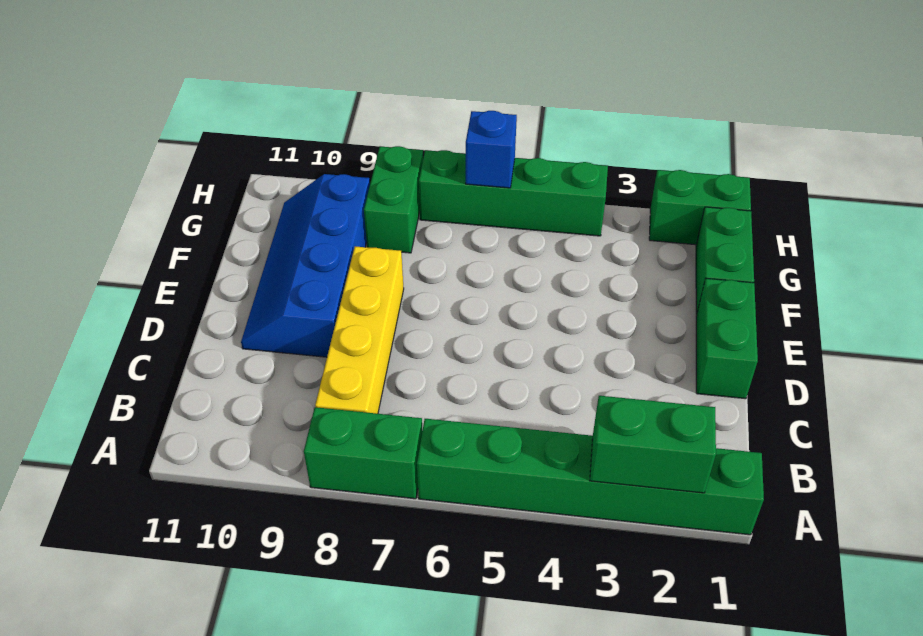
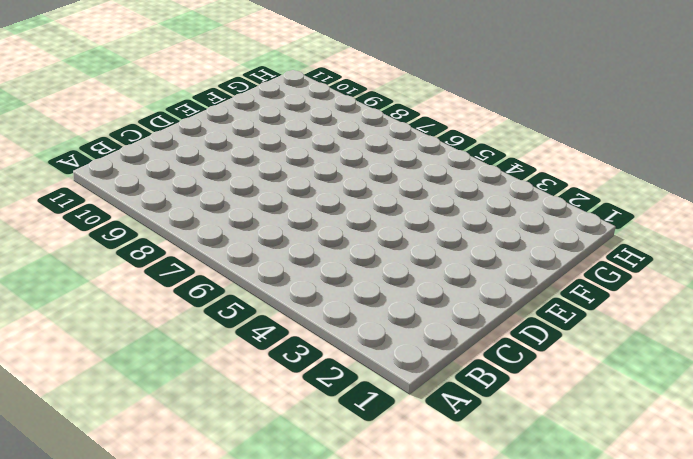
none -> green brick A1:A6 level 1
none -> green brick A7:A8 level 1

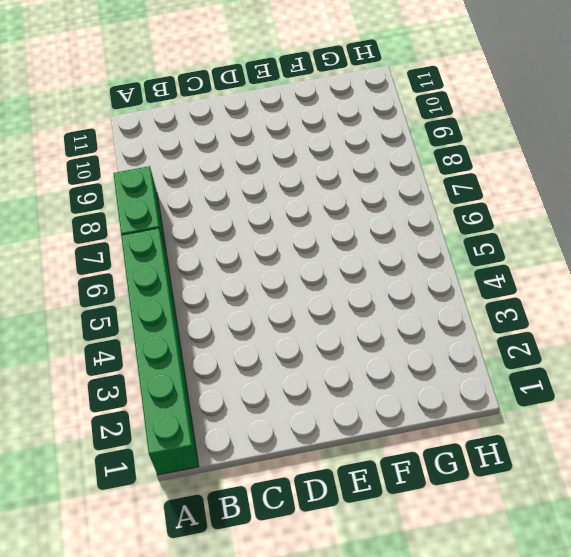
none -> yellow brick B8:E8 level 1
none -> green brick D1:E1 level 1

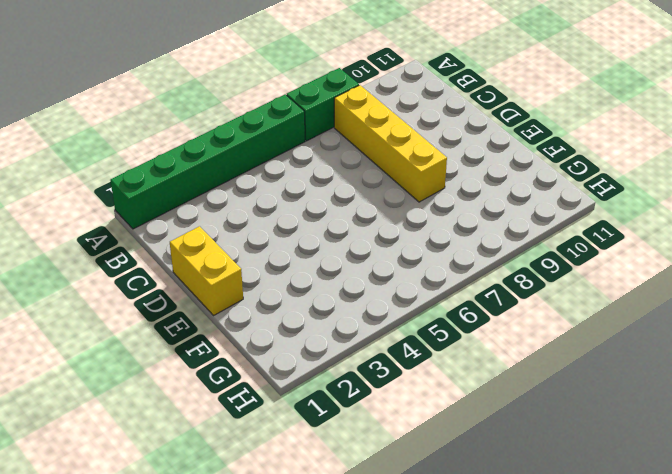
yellow brick D1:E1 level 1 -> green brick D1:E1 level 1
none -> blue slope D9:G10 level 1 top 9
none -> green brick F1:G1 level 1

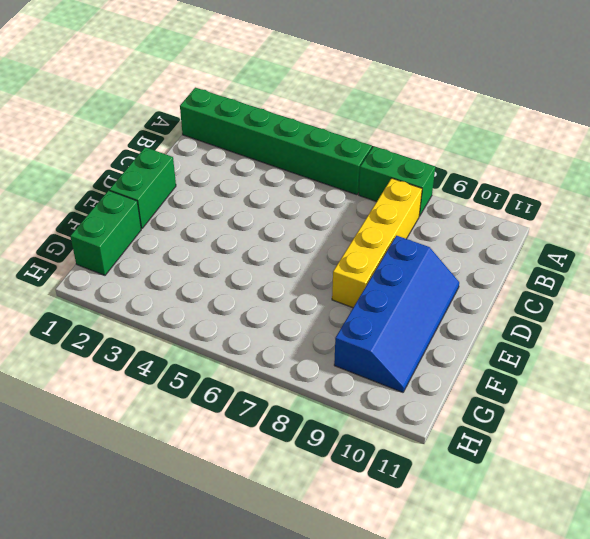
none -> green brick G8:H8 level 1
none -> green brick H1:H2 level 1

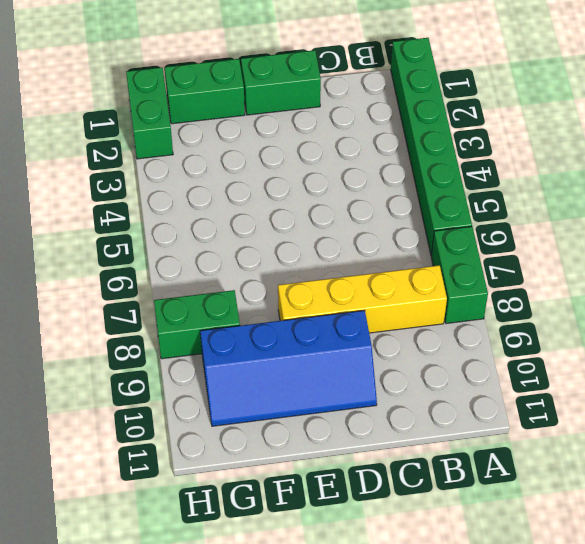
none -> green brick H4:H7 level 1
none -> green brick A2:A3 level 2

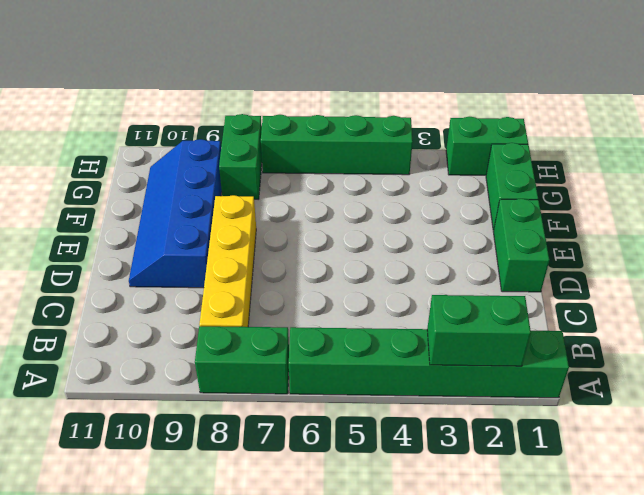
none -> blue brick H6 level 2

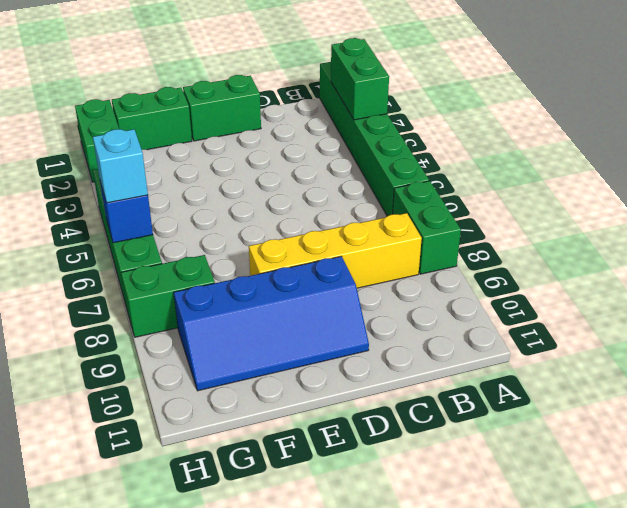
cyan brick H6 level 3 -> none

